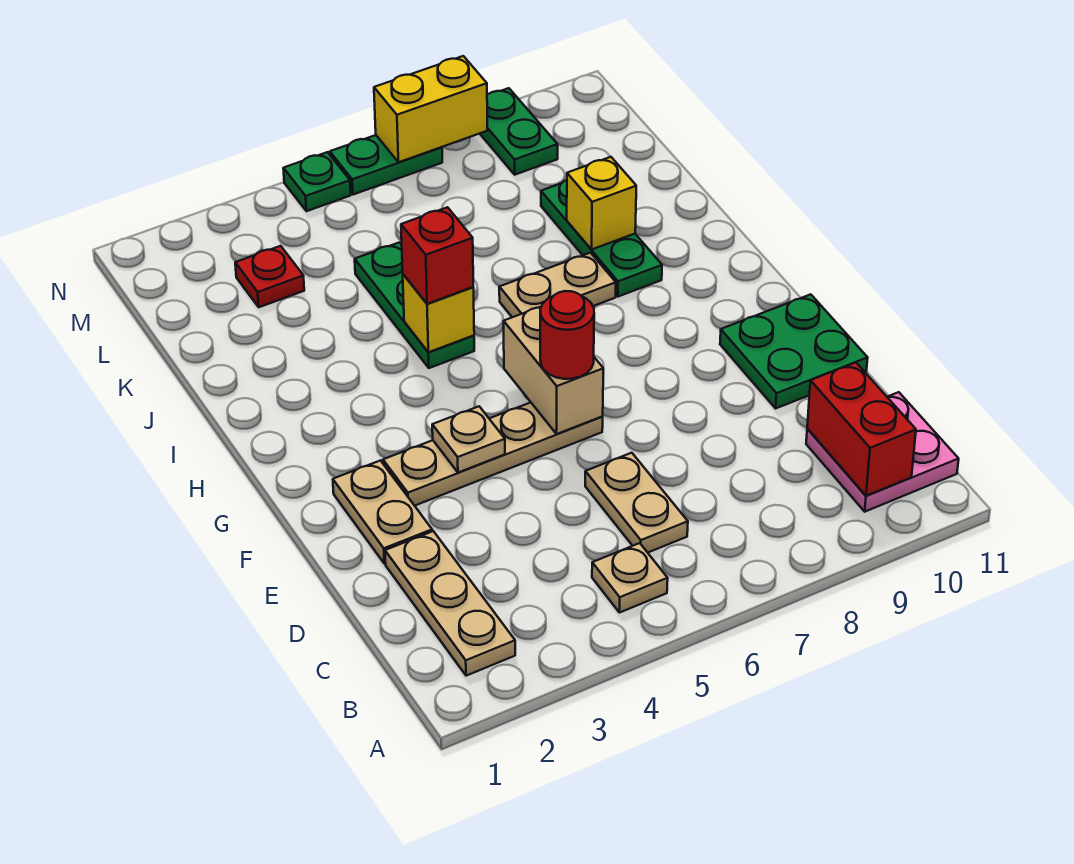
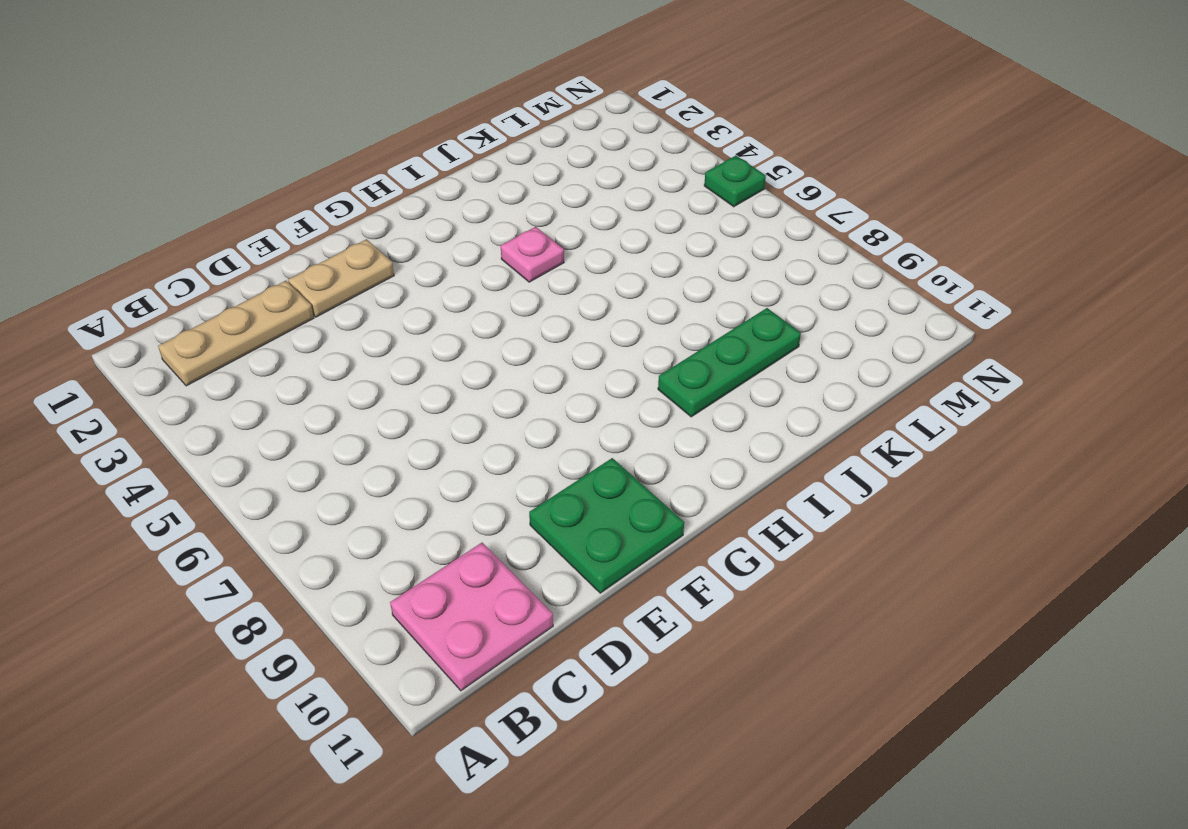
pink plate I4 level 1 -> none
none -> tan plate B5 level 1
none -> tan plate C6:D6 level 1
none -> tan plate F3:F6 level 1

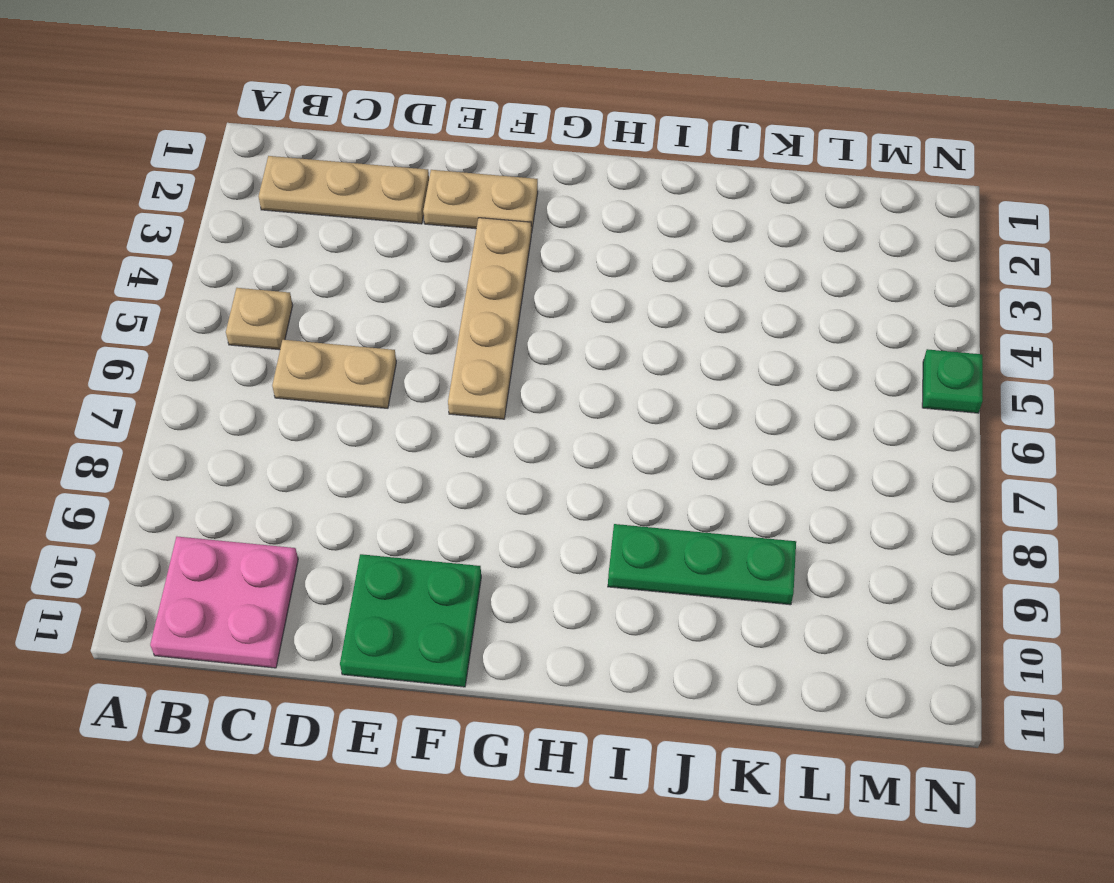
none -> green plate I5:K5 level 1
none -> tan plate I7:I8 level 1
none -> red plate L3 level 1

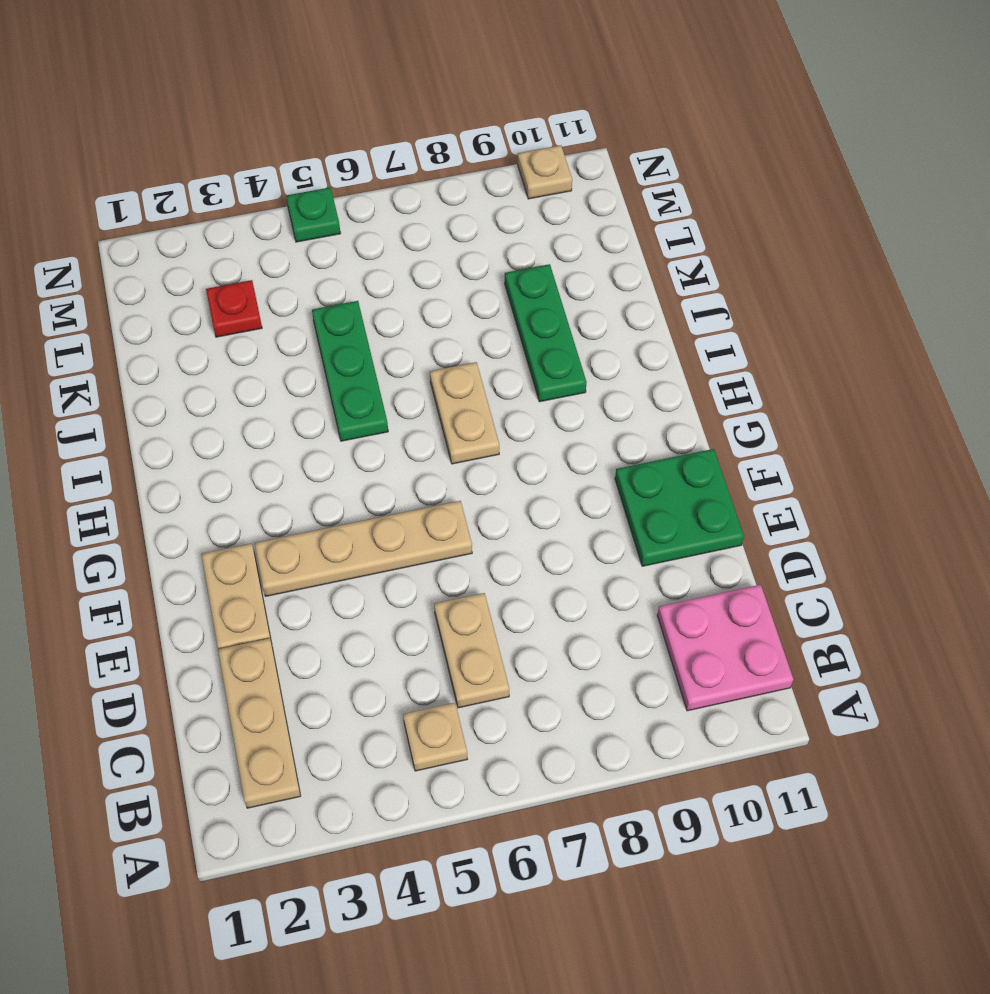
tan plate H7:I7 level 1 -> tan plate I7:I8 level 1
tan plate N10 level 1 -> tan plate F4 level 2
none -> green plate M9:N9 level 1
none -> green plate N6:N7 level 1
none -> red brick B10:C10 level 2

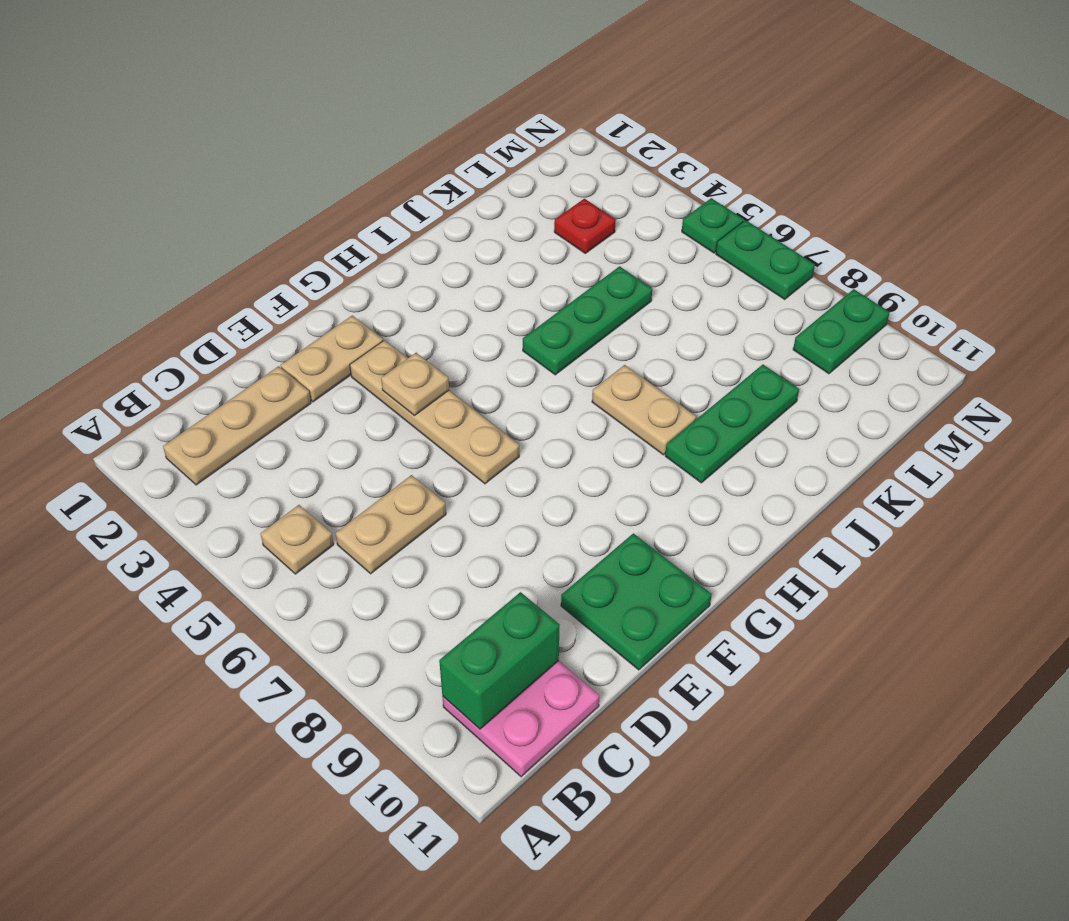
green brick B10:C10 level 2 -> red brick B10:C10 level 2
none -> tan brick F6:G6 level 2
none -> yellow brick I5 level 2
none -> yellow brick J9 level 2

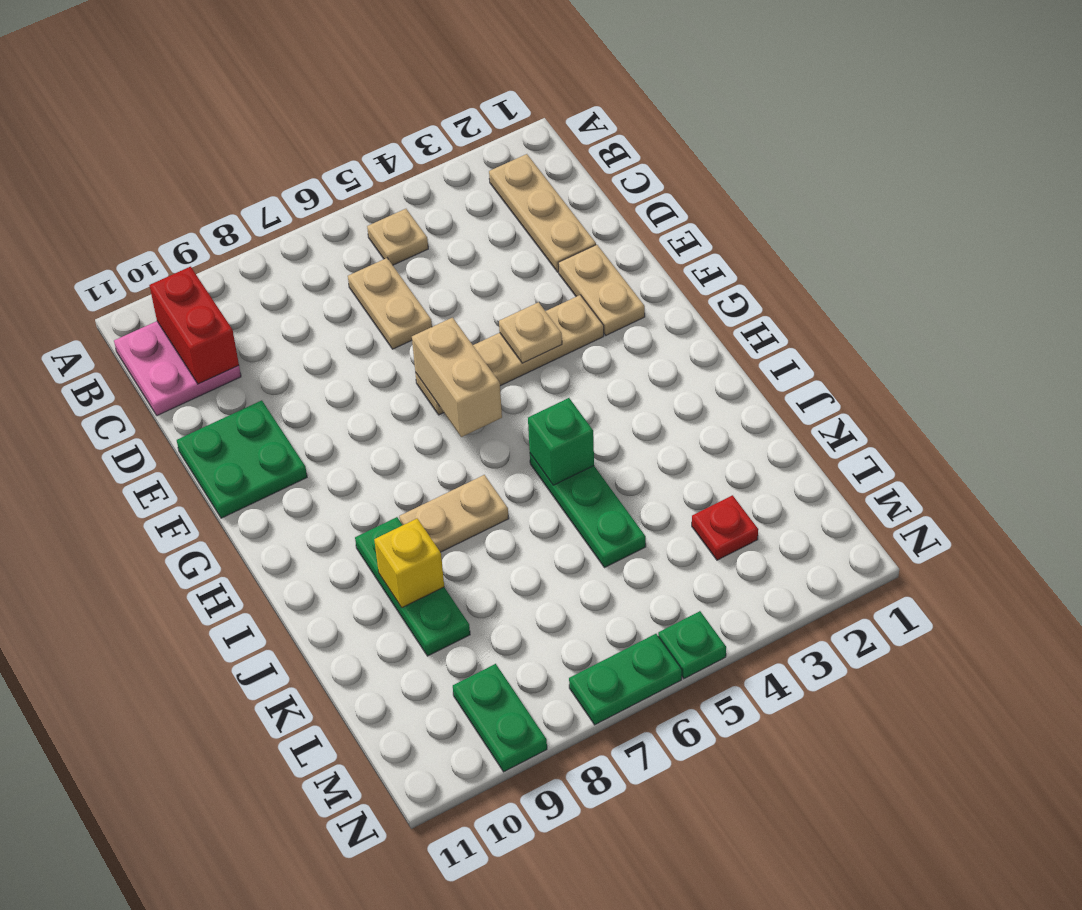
green brick I5 level 2 -> yellow brick I5 level 2
none -> yellow brick N7:N8 level 2
none -> red round brick F6 level 3
none -> red brick I5 level 3

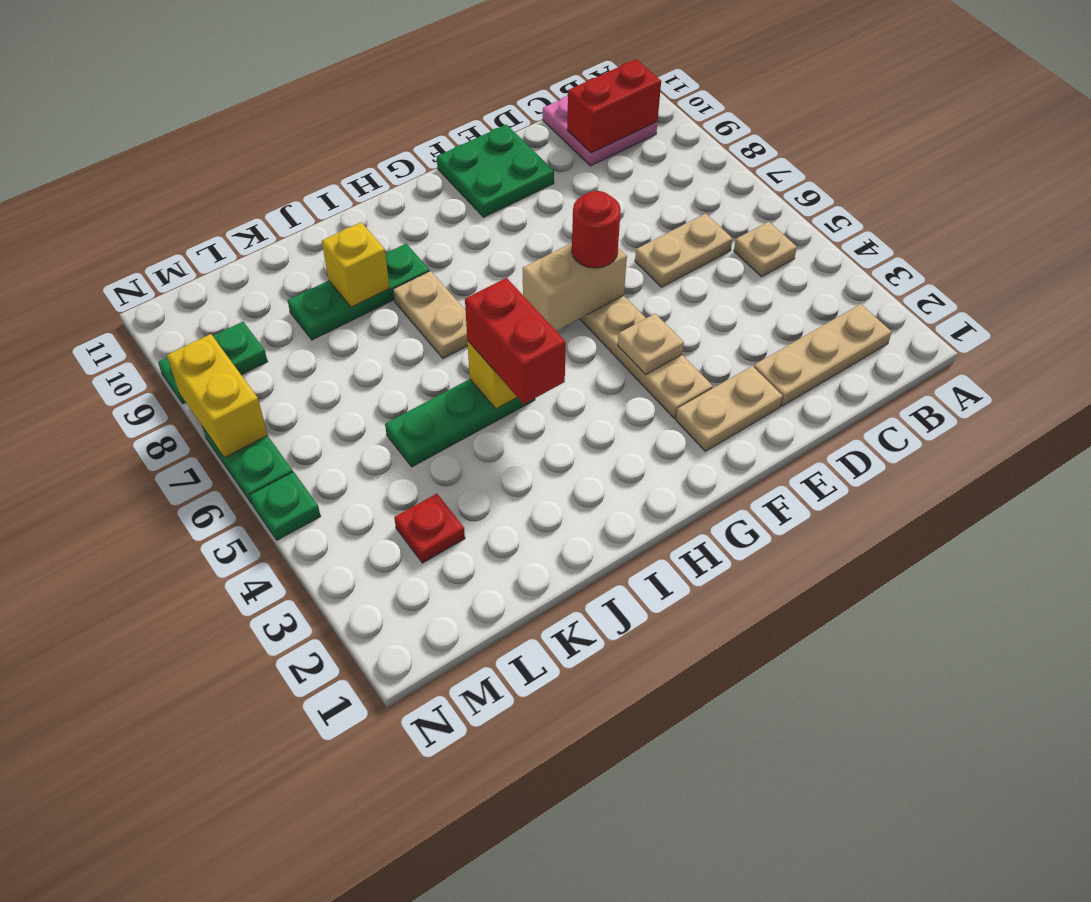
red brick I4:I5 level 3 -> red brick I5 level 3

